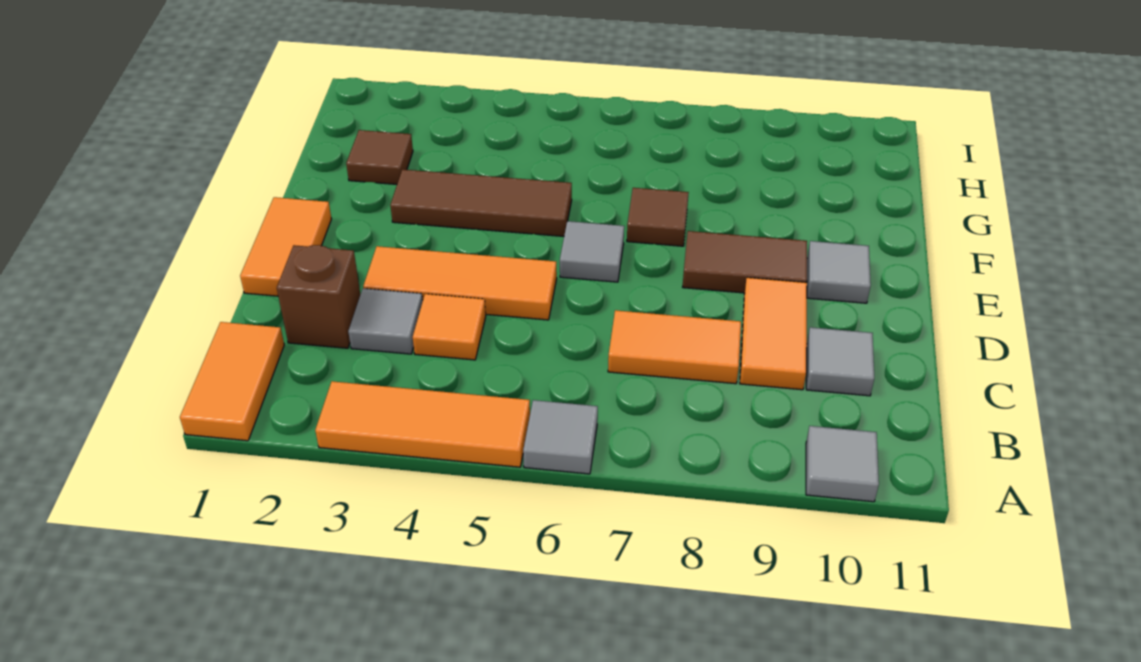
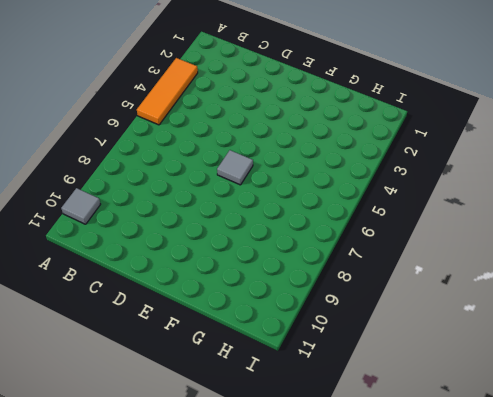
none -> orange tile A1:B1 level 1
none -> grey tile A6 level 1
none -> brown brick C2 level 1

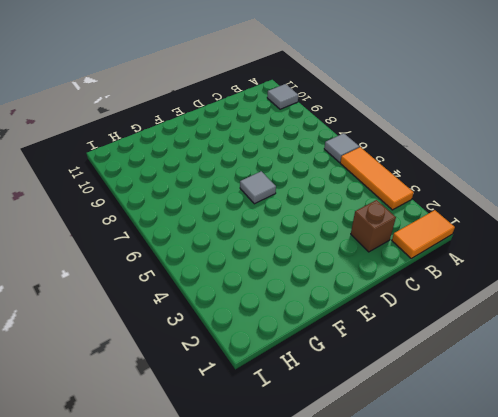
none -> grey tile C3 level 1
none -> orange tile C4 level 1
none -> orange tile C7:C8 level 1

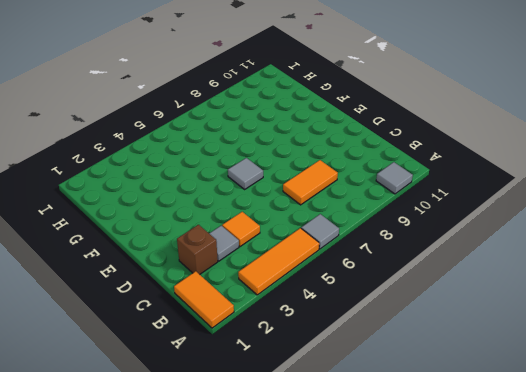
none -> orange tile C9:D9 level 1
none -> grey tile C10 level 1
none -> orange tile D1:E1 level 1

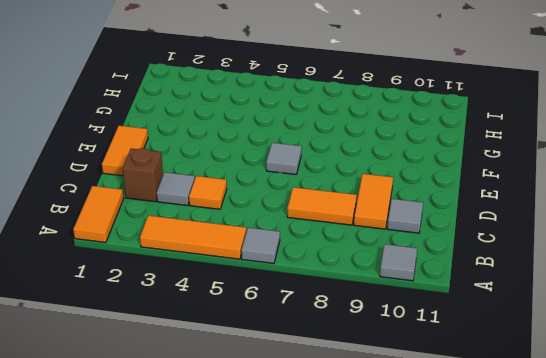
none -> orange tile D3:D5 level 1
none -> brown tile E8:E9 level 1
none -> grey tile E10 level 1

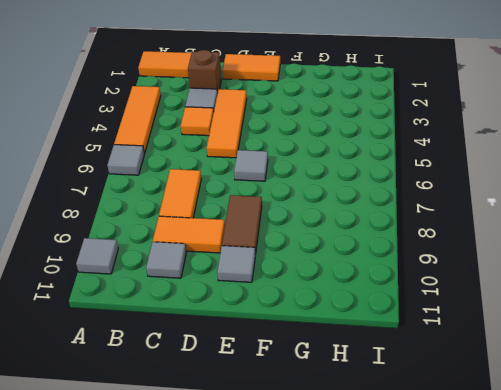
none -> brown tile F3:F5 level 1
none -> brown tile F7 level 1
none -> brown tile G2 level 1

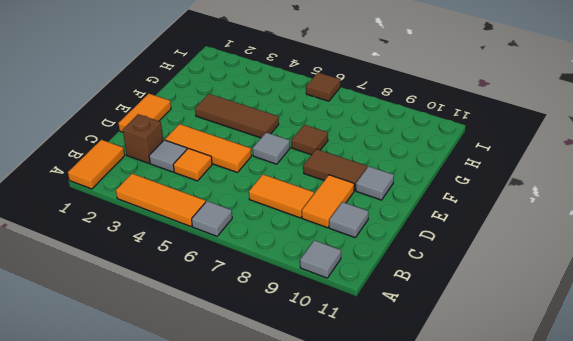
brown tile I6 level 1 -> brown tile G2 level 1

